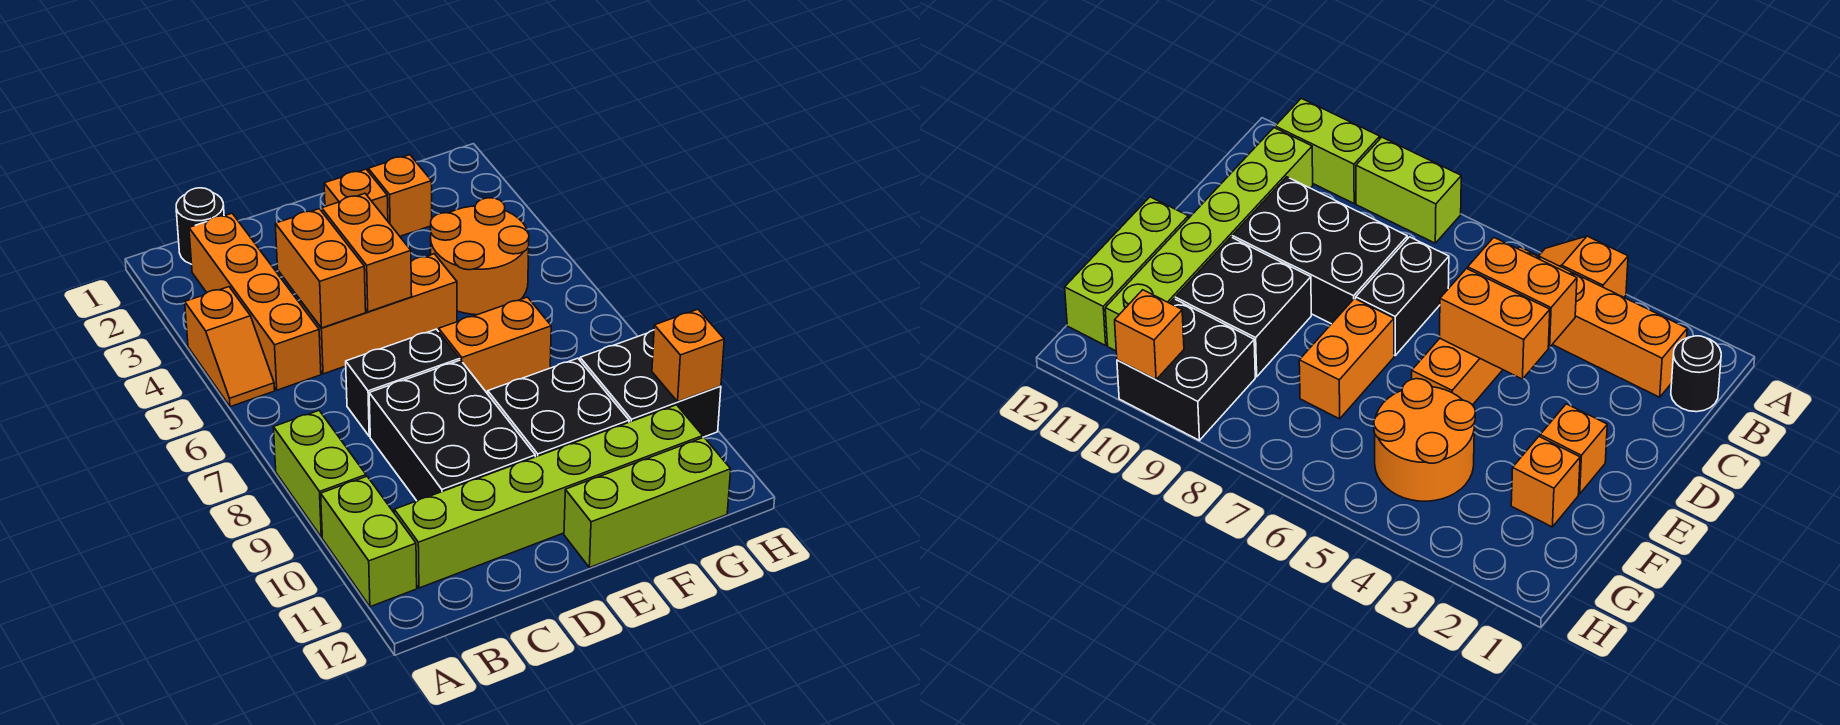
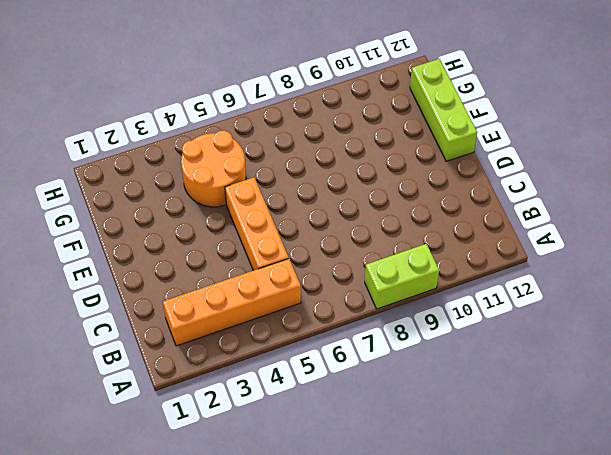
none -> orange slope A4:A5 level 1 top 4
none -> lime brick A10:A11 level 1
none -> black round brick B1 level 1

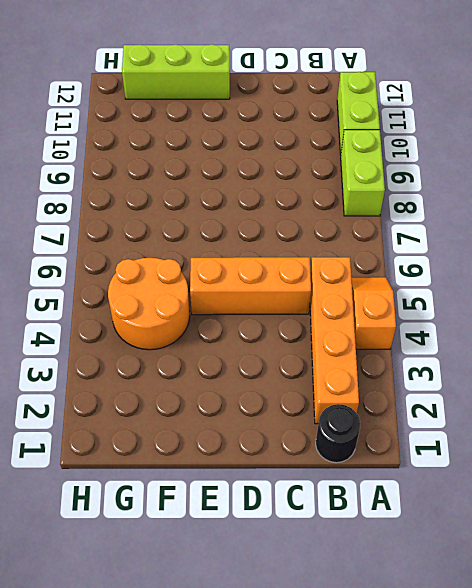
none -> lime brick B11:G11 level 1
none -> black brick C7:D7 level 1
none -> black brick C8:D10 level 1

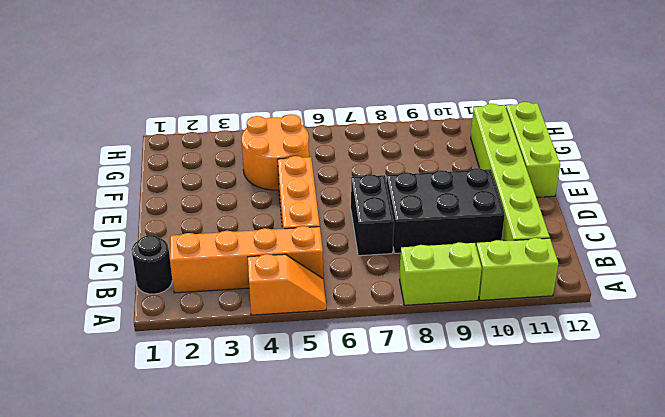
none -> orange brick E2 level 1
none -> orange brick E7:F7 level 1
none -> black brick E9:F10 level 1

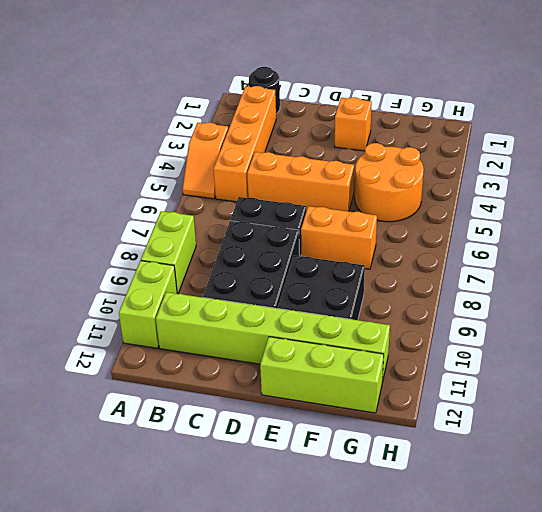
none -> orange brick F2 level 1
none -> black brick G9:H10 level 1
none -> orange brick C4:C5 level 2

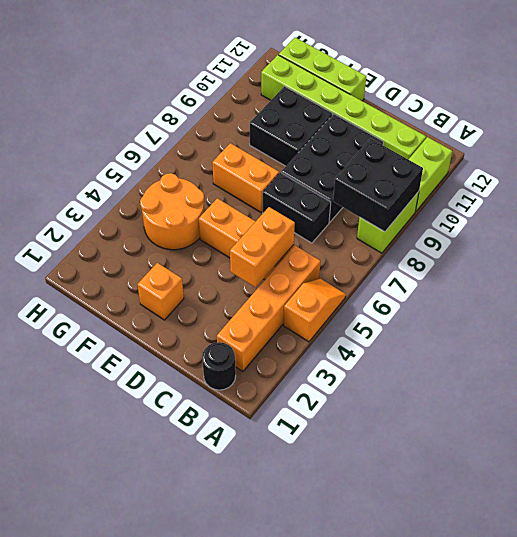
black brick A8:B9 level 2 -> black brick G9:H10 level 1
none -> orange brick F2 level 1
none -> orange brick D4:D5 level 2
none -> orange brick H10 level 2

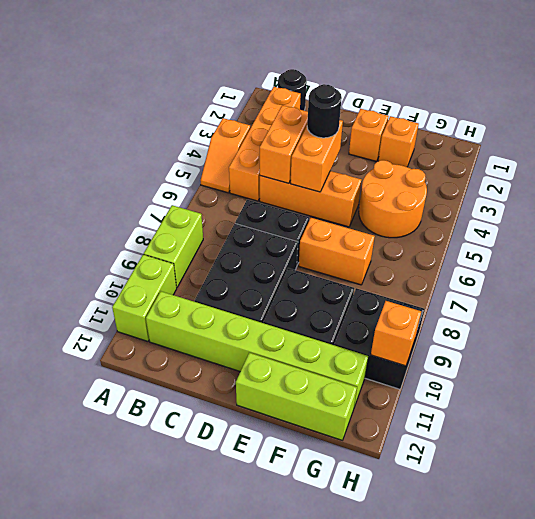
black round brick D4 level 3 -> none

